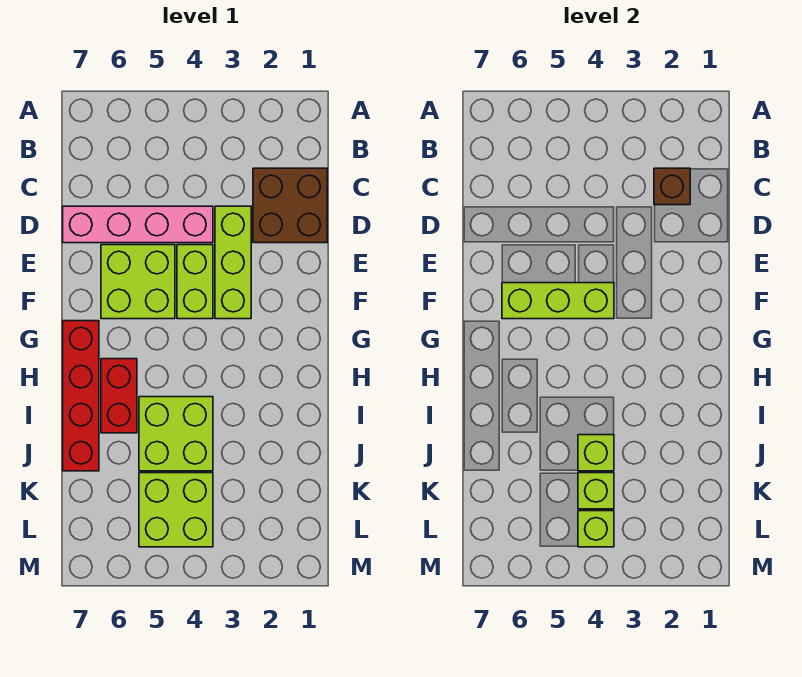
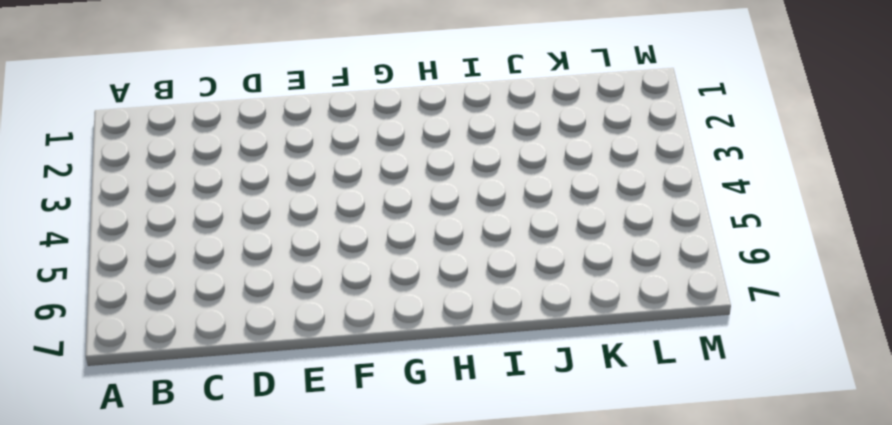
none -> brown brick C1:D2 level 1
none -> lime brick D3:F3 level 1
none -> pink brick D4:D7 level 1

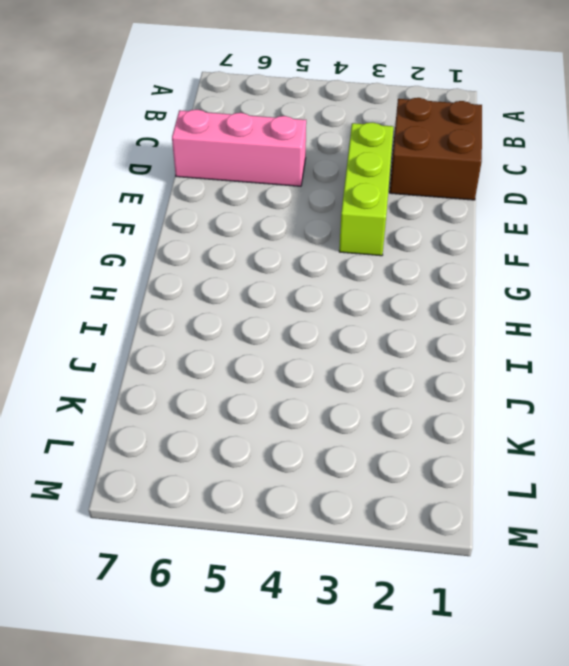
pink brick D5:D7 level 1 -> pink brick D4:D7 level 1
none -> lime brick E4:F4 level 1
none -> lime brick E5:F6 level 1
none -> red brick G7:J7 level 1

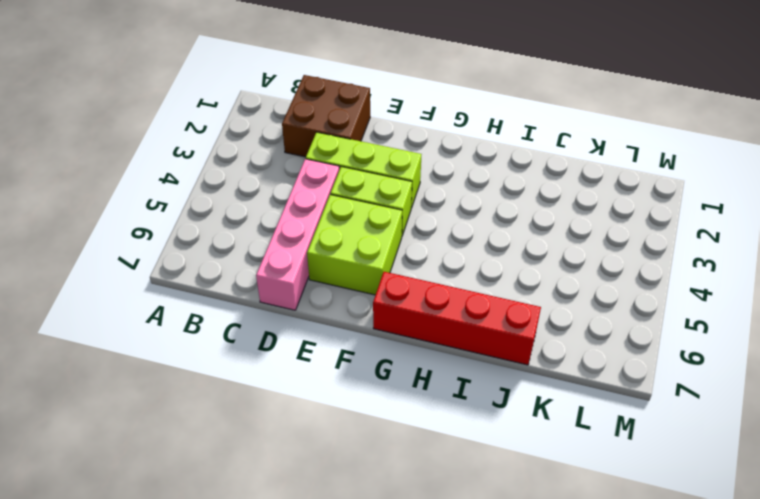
none -> red brick H6:I6 level 1
none -> lime brick I4:J5 level 1
none -> lime brick K4:L5 level 1

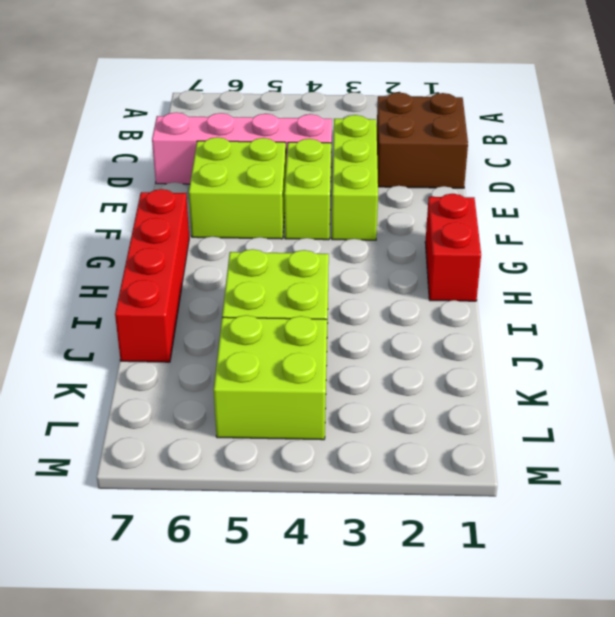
red brick G1:H1 level 1 -> red brick H6:I6 level 1
none -> brown brick C2 level 2
none -> lime brick F4:F6 level 2
none -> lime brick J4 level 2

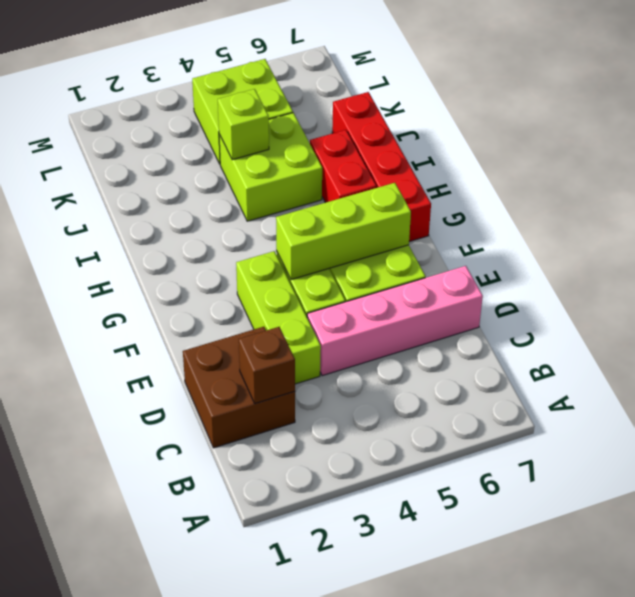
none -> lime brick K4 level 2
none -> lime brick L4 level 2

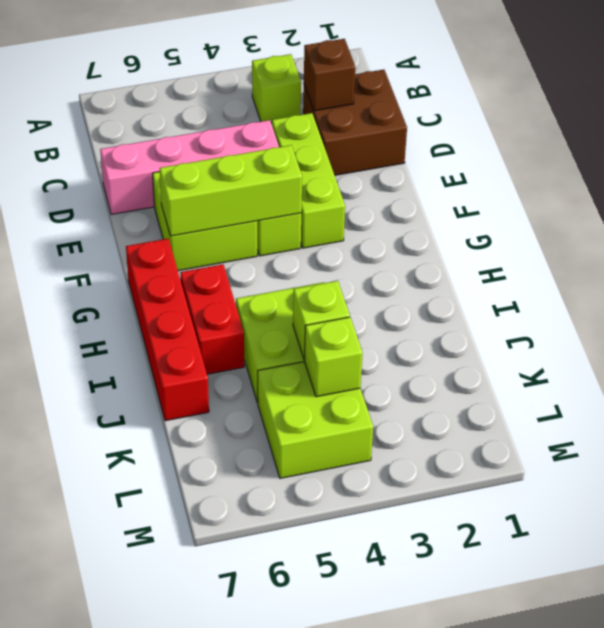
lime brick B3 level 1 -> lime brick L4 level 2

